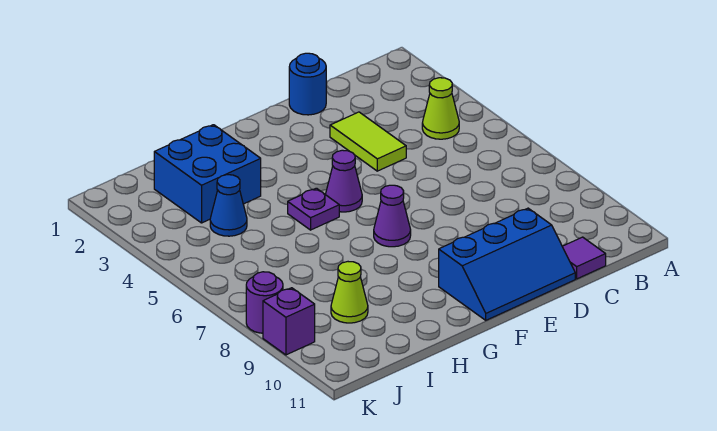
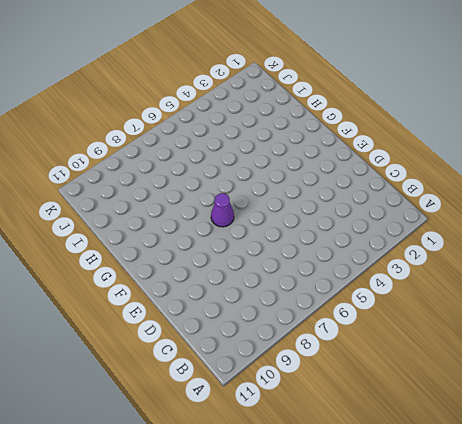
none -> lime cone B4 level 1
none -> purple tile C11 level 1
none -> blue round brick D1 level 1

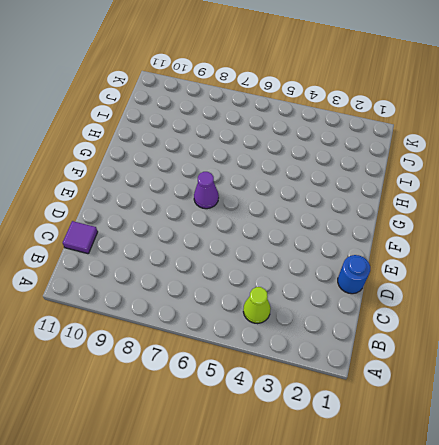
none -> lime tile D3:D4 level 1
none -> blue slope D10:F11 level 1 top 10
none -> purple cone F5 level 1

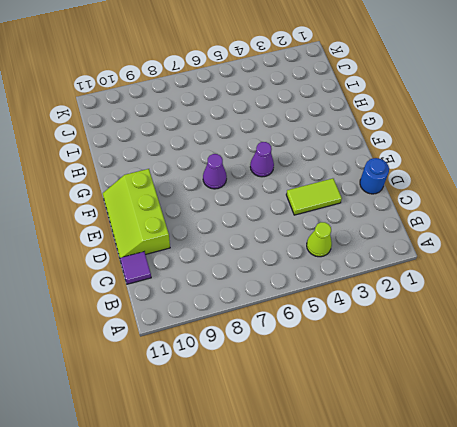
lime slope D10:F11 level 1 top 10 -> blue slope D10:F11 level 1 top 10
none -> purple plate G5 level 1
none -> blue brick H2:I3 level 1
none -> blue cone I4 level 1

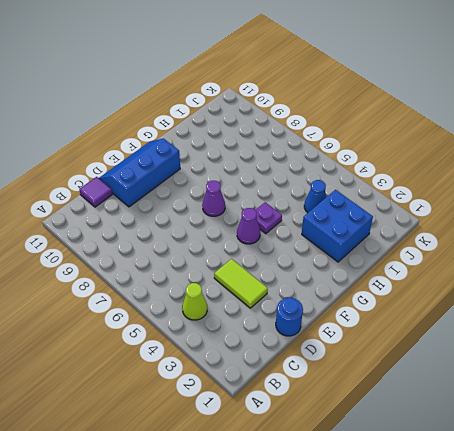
none -> lime cone I9 level 1
none -> purple round brick K8 level 1
none -> purple brick K9 level 1

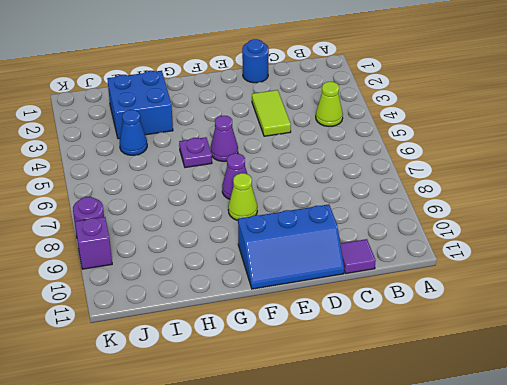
lime cone F8 level 1 -> lime cone I9 level 1

